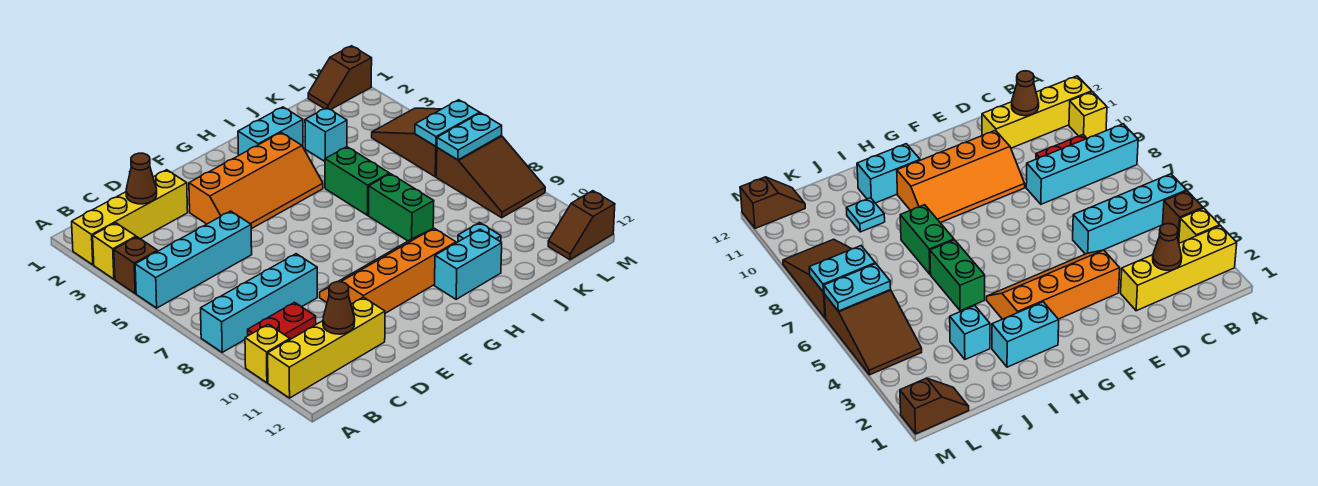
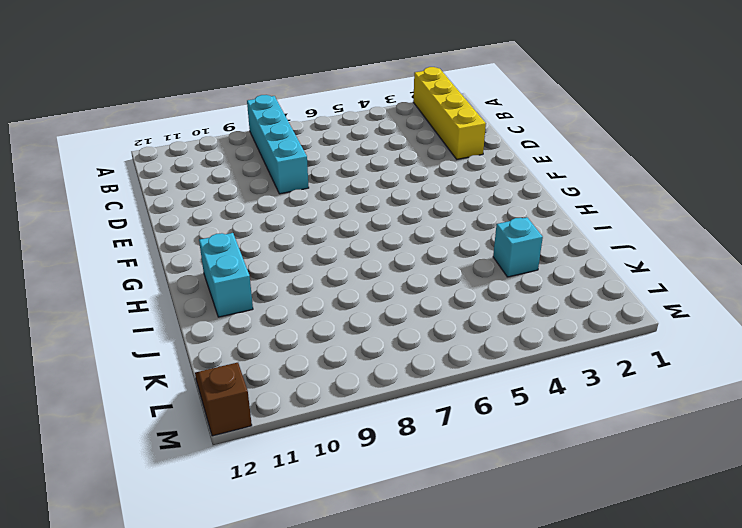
none -> yellow brick A3 level 1
none -> brown brick A4 level 1
none -> cyan brick A5:D5 level 1

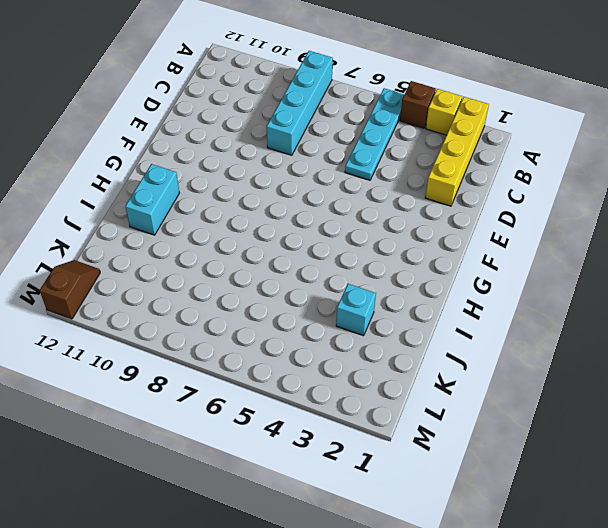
cyan plate A5:D5 level 1 -> cyan brick A5:D5 level 1
none -> yellow brick A10 level 1
none -> yellow brick A11:D11 level 1
none -> red plate B9:C9 level 1

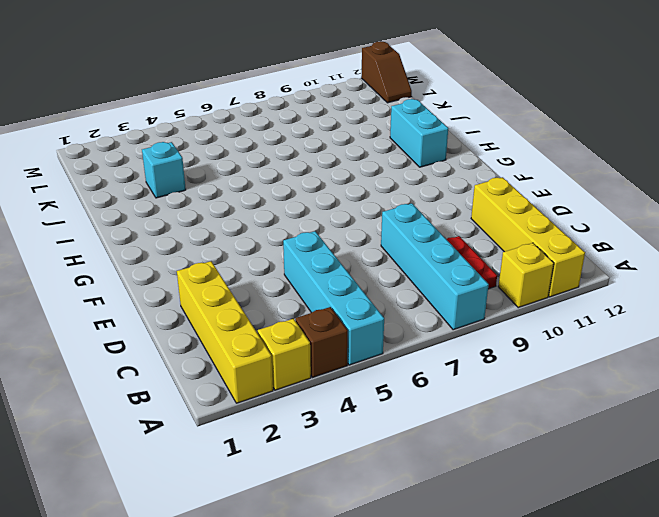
none -> orange slope E3:H4 level 1 top 3
none -> orange slope E9:H10 level 1 top 10
none -> cyan brick H2:I2 level 1

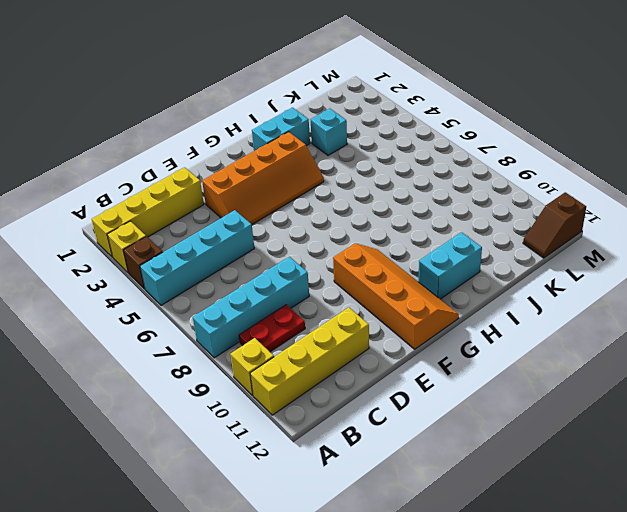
orange slope F9:G12 level 1 top F -> orange slope E9:H10 level 1 top 10
none -> green brick I5:I6 level 1
none -> green brick I7:I8 level 1
none -> cyan plate J10 level 1

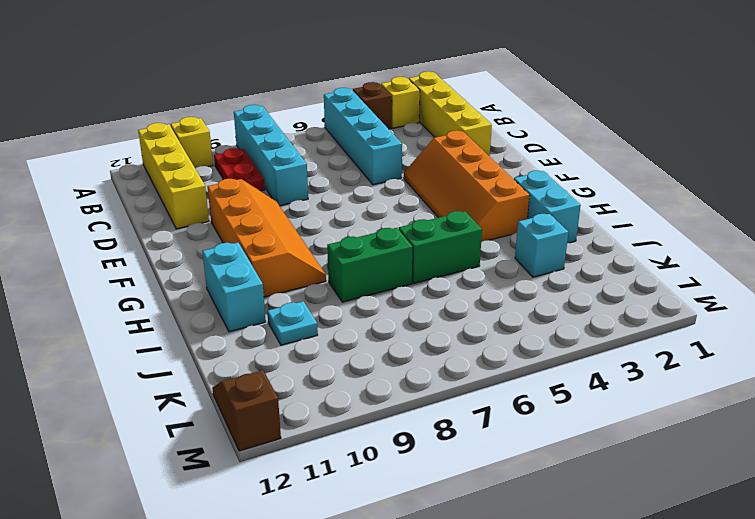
none -> brown slope L1:M1 level 1 top M
none -> brown slope L4:M6 level 1 top 6
none -> brown slope L7:M9 level 1 top 7

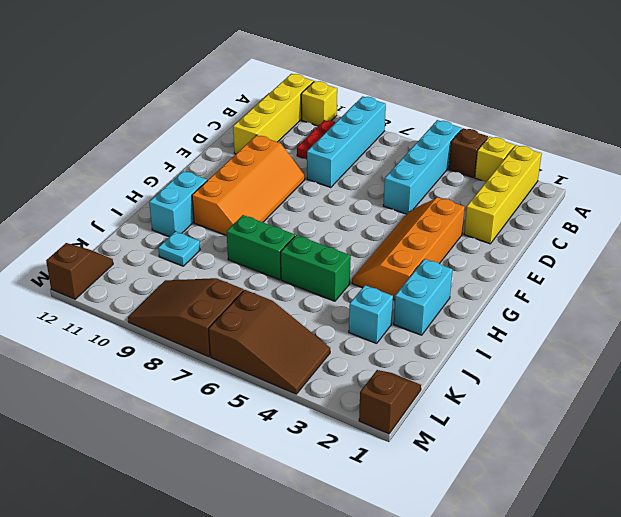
none -> brown cone C2 level 2
none -> brown cone C11 level 2
none -> cyan plate L6:M6 level 2

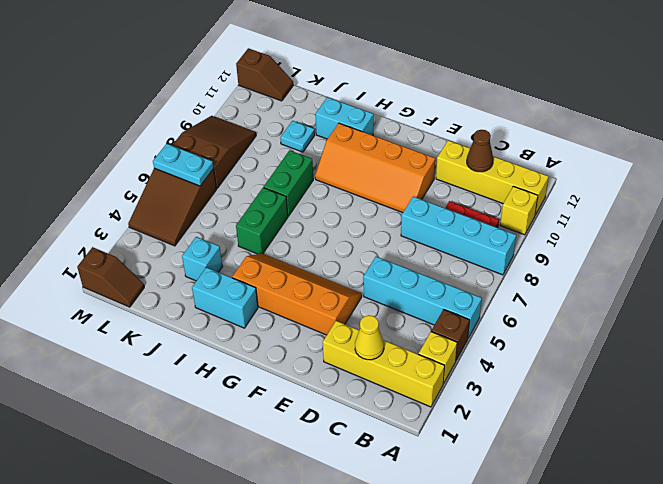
yellow cone C2 level 2 -> brown cone C2 level 2
none -> cyan plate L7:M7 level 2

